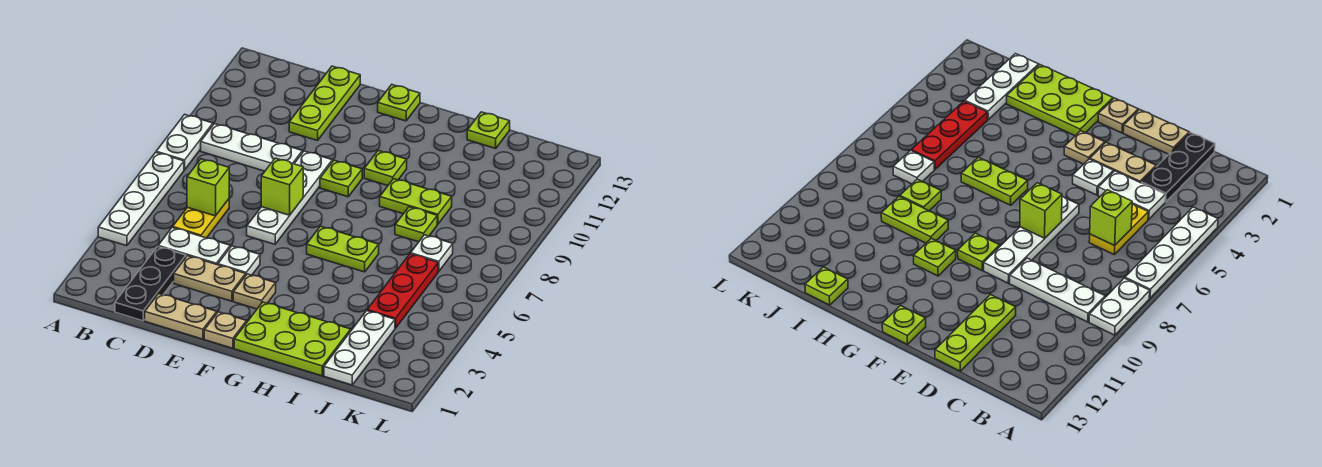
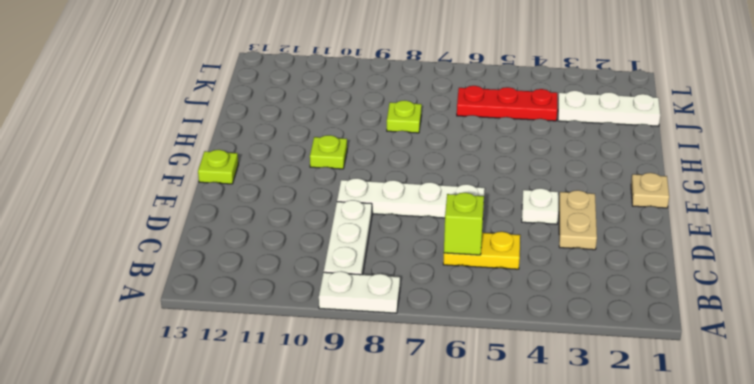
none -> white plate A4:A7 level 1
none -> black plate C1:C3 level 1
none -> white plate C4:D4 level 1

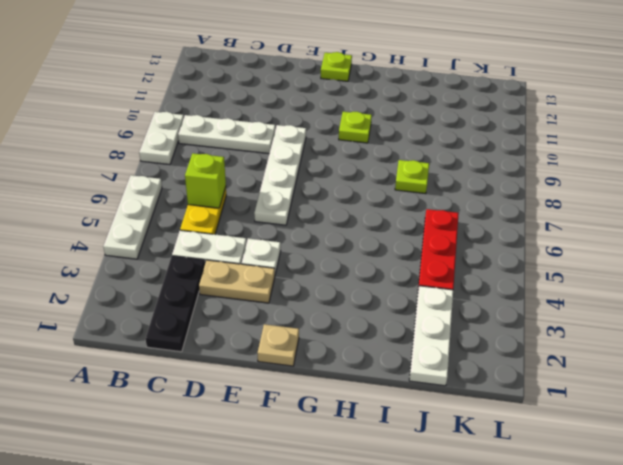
white plate A4:A6 level 1 -> white plate A4:A7 level 1
none -> tan plate D1:E1 level 1
none -> lime plate D11:D13 level 1
none -> tan plate F3 level 1

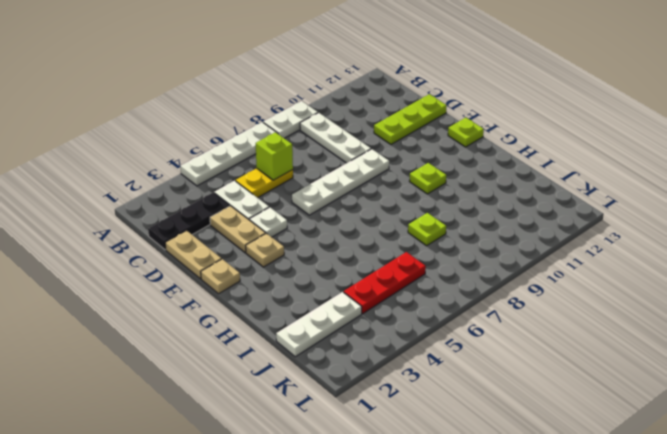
none -> lime plate F9 level 1
none -> lime plate G1:I2 level 1
none -> lime plate G6:H6 level 1

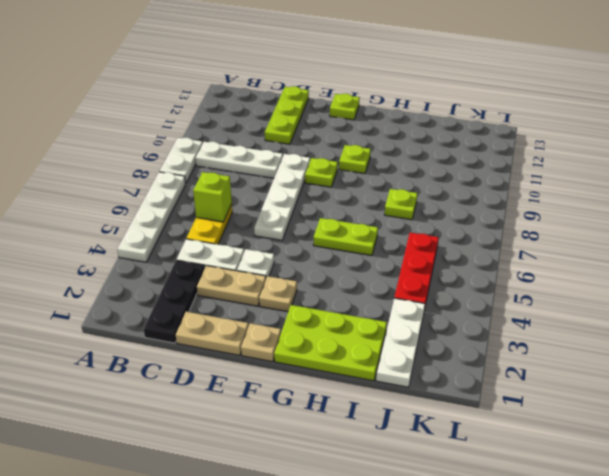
none -> lime plate H9:I9 level 1
none -> lime plate I13 level 1
none -> white plate J7 level 1

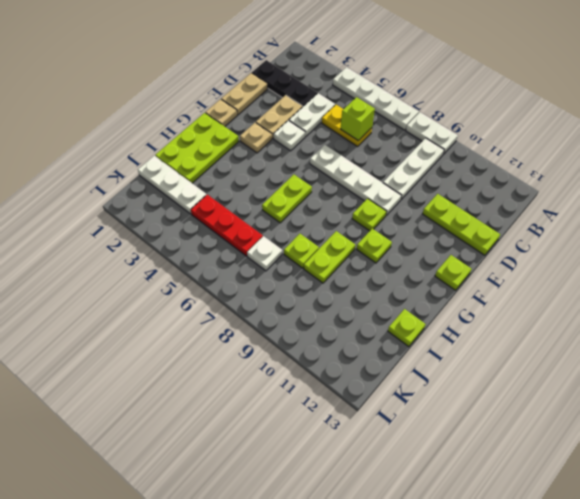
none -> lime brick E7 level 2

